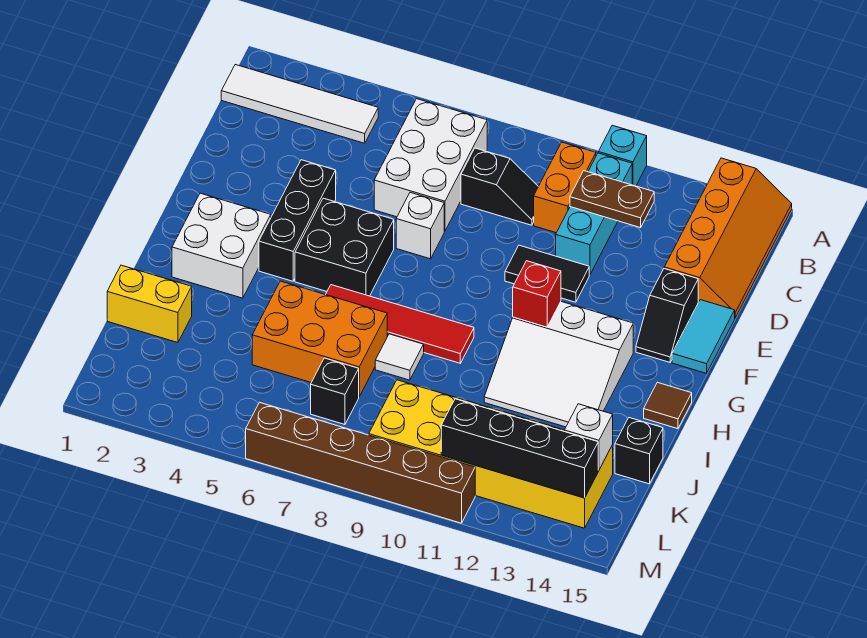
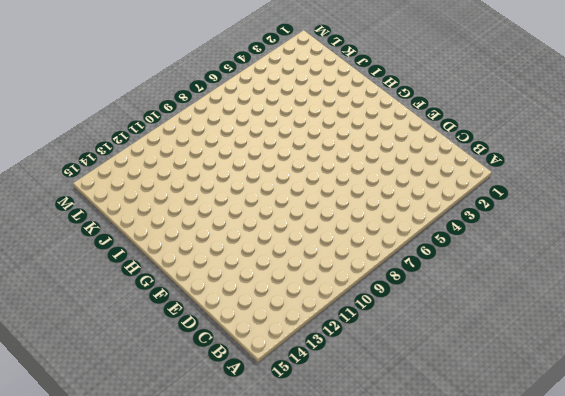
none -> cyan brick A11 level 1
none -> orange slope A14:D15 level 1 top 14
none -> white tile B1:B4 level 1

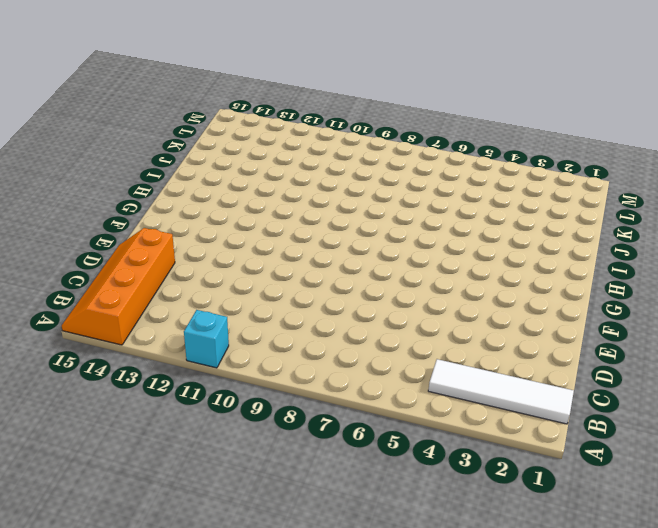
none -> white brick B6:D7 level 1
none -> orange brick B10:C10 level 1
none -> cyan brick B11:D11 level 1

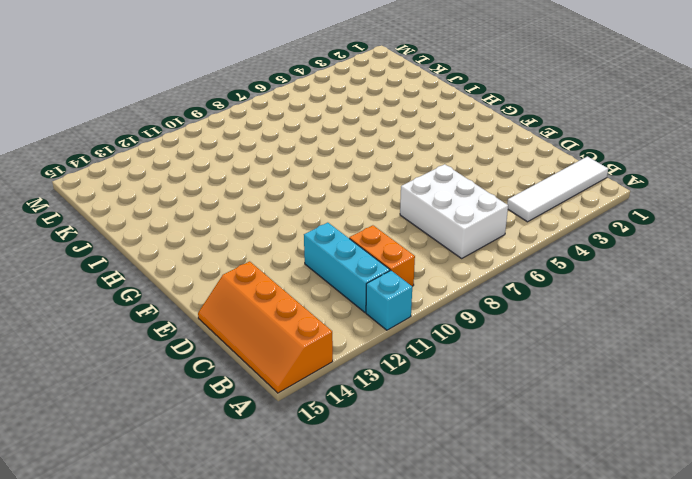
none -> black slope C8:C9 level 1 top 8
none -> black brick E4:G4 level 1
none -> white brick E7 level 1

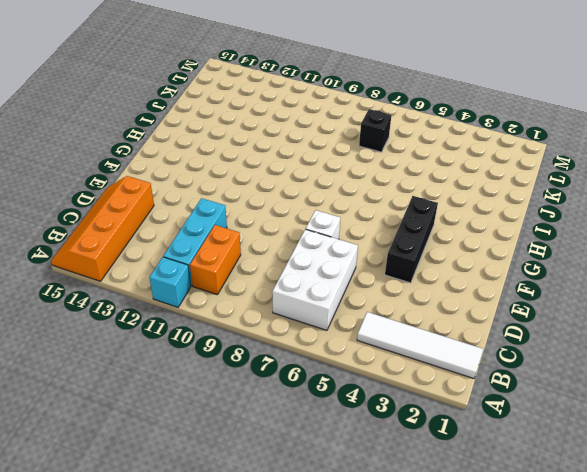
none -> black slope C8:C9 level 1 top 8
none -> black tile E10:E11 level 1
none -> black slope E14:F14 level 1 top E

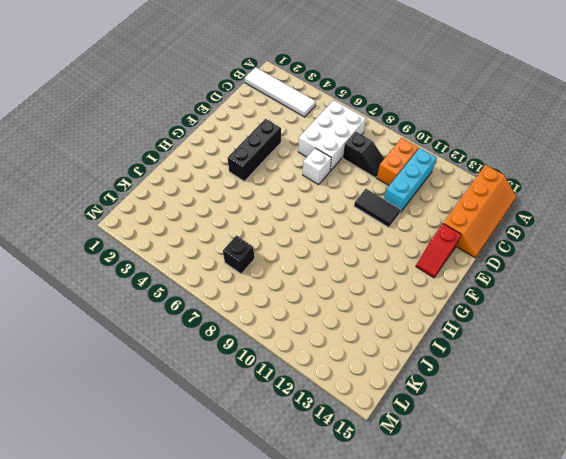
red slope E14:F14 level 1 top E -> black slope E14:F14 level 1 top E
none -> cyan brick A11 level 1
none -> cyan tile E15:F15 level 1
none -> black brick F5:G6 level 1

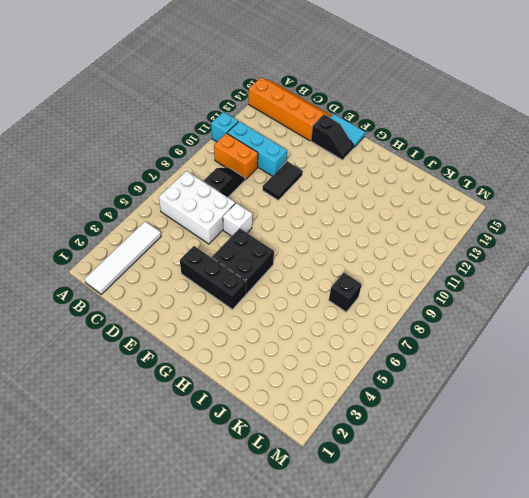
none -> white brick G2:H3 level 1
none -> white slope G11:I13 level 1 top G
none -> red tile H6:H9 level 1

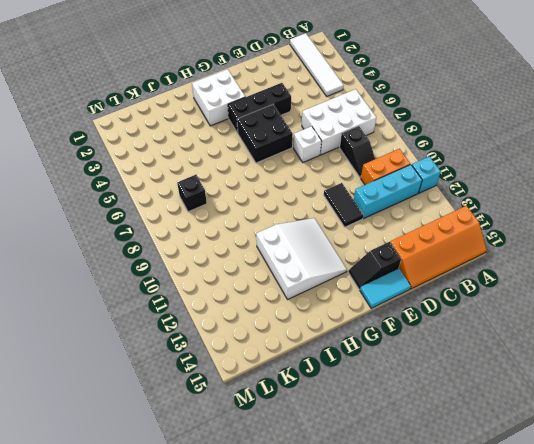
white slope G11:I13 level 1 top I -> white slope G11:I13 level 1 top G
none -> red tile H6:H9 level 1
none -> brown tile H15 level 1
none -> orange brick I5:J7 level 1

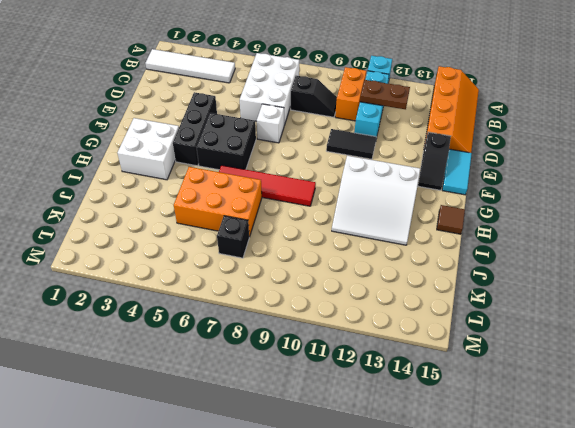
none -> white tile I8 level 1
none -> yellow brick J1:J2 level 1
none -> black brick J15 level 1

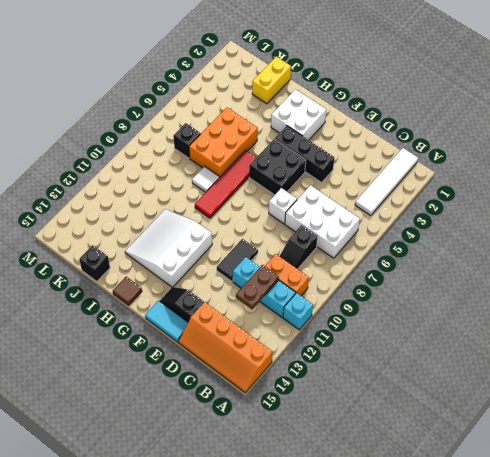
none -> yellow brick K9:L14 level 1
none -> brown brick M6:M11 level 1
none -> red brick G11 level 2

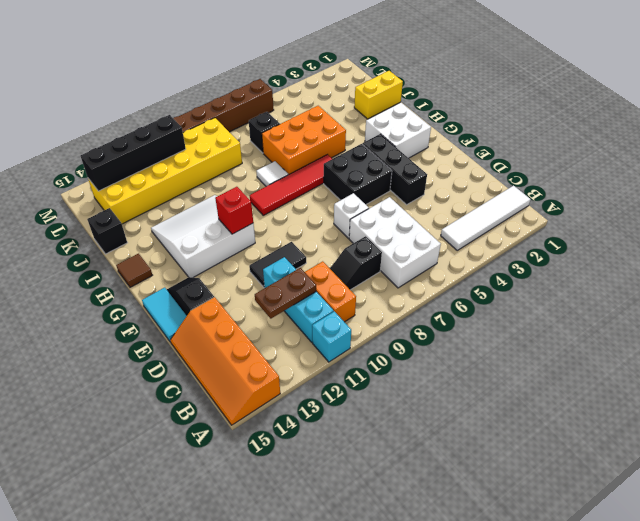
none -> white brick K14 level 2

